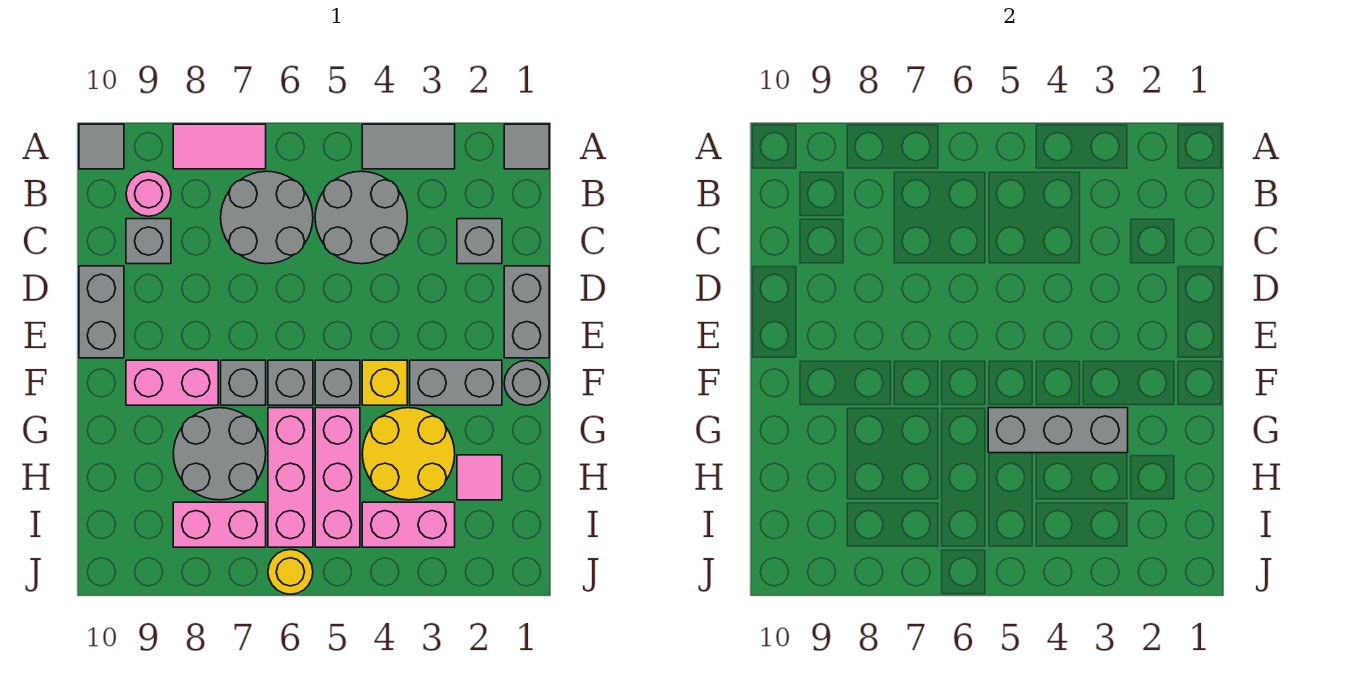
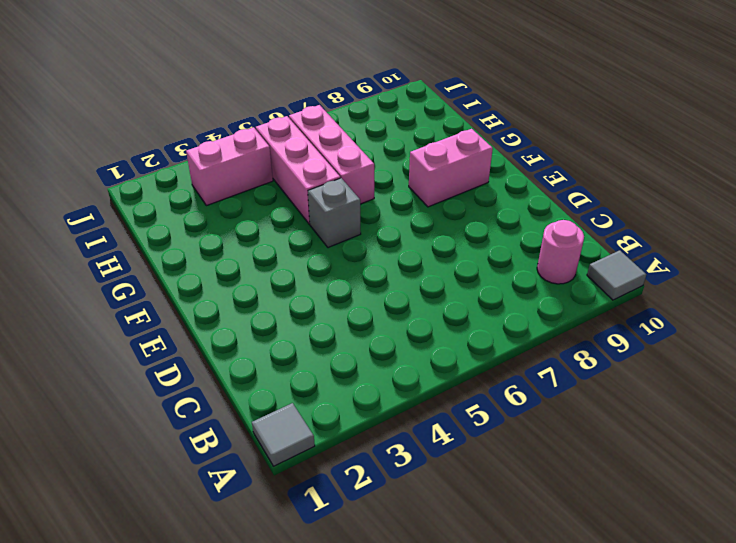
none -> grey tile A3:A4 level 1
none -> pink tile A7:A8 level 1
none -> grey round brick B4:C5 level 1

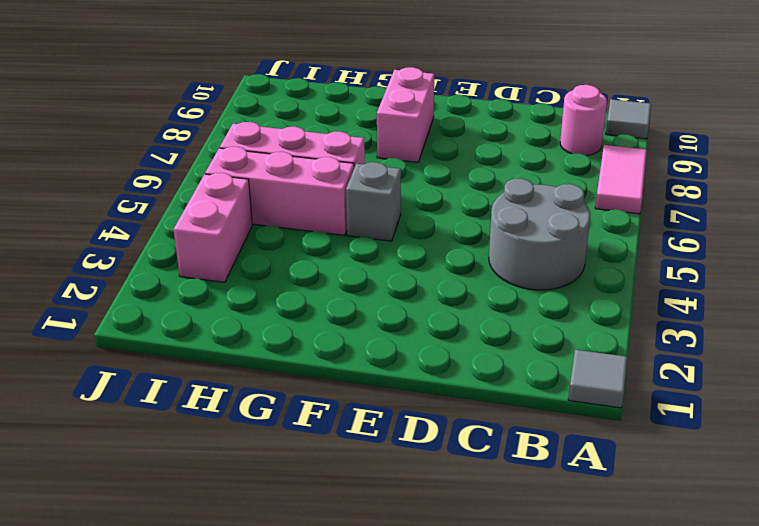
none -> grey tile A3:A4 level 1
none -> grey round brick B6:C7 level 1
none -> grey brick C2 level 1

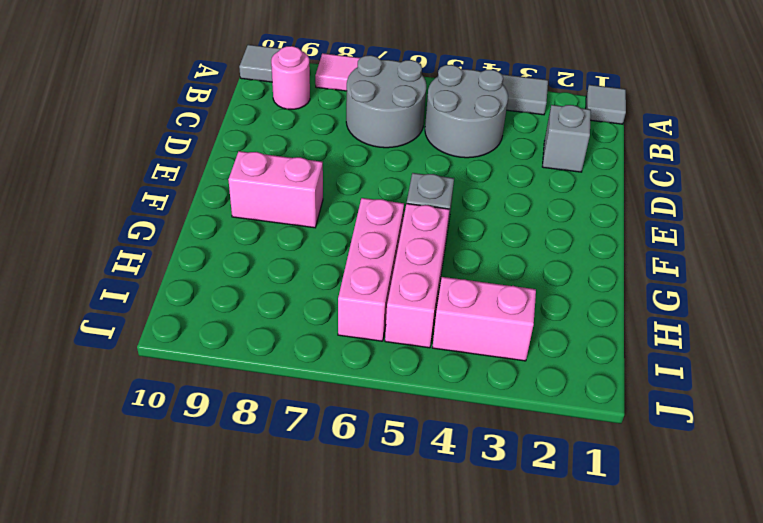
none -> grey brick C9 level 1
none -> grey brick D1:E1 level 1
none -> grey brick D10:E10 level 1

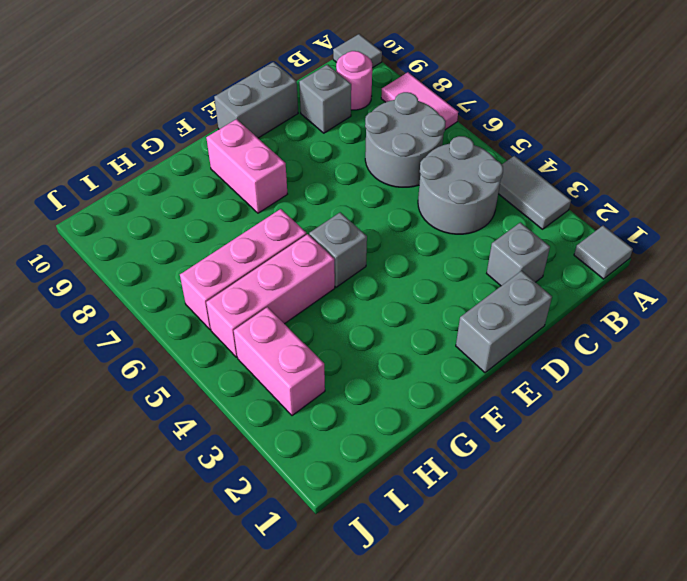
none -> grey round brick F1 level 1
none -> grey brick F2:F3 level 1
none -> yellow brick F4 level 1

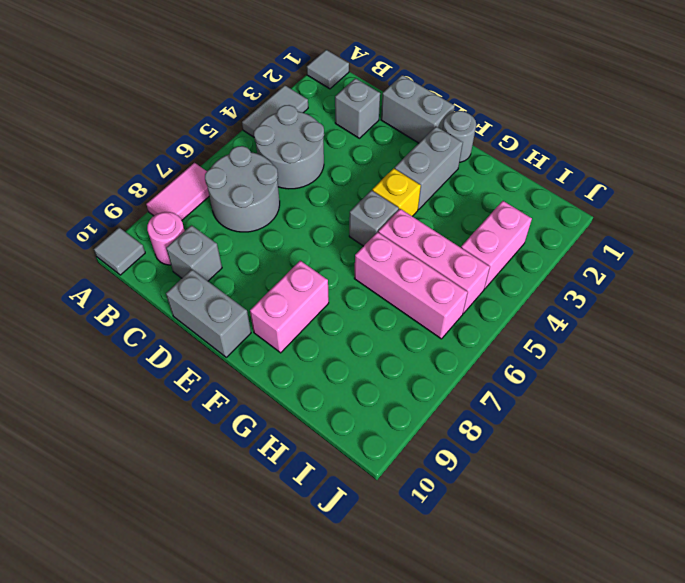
none -> grey brick F6 level 1
none -> grey brick F7 level 1
none -> yellow round brick G3:H4 level 1

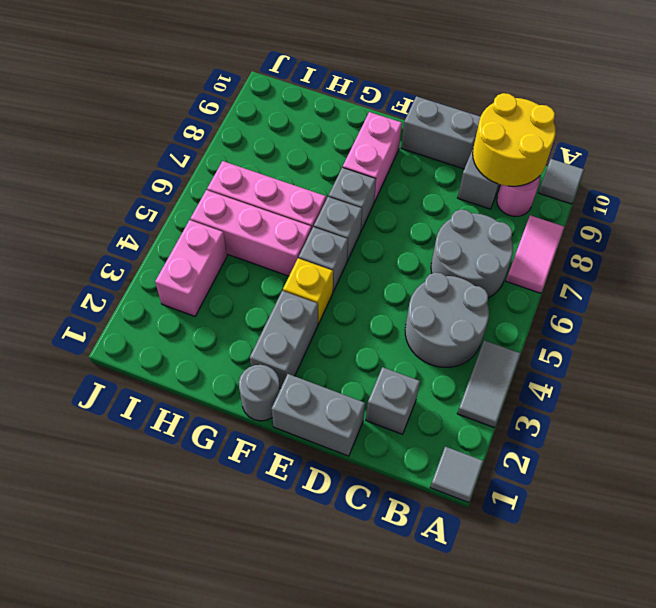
yellow round brick B9:C10 level 2 -> yellow round brick G3:H4 level 1
none -> grey round brick G7:H8 level 1
none -> pink tile H2 level 1
none -> pink brick I7:I8 level 1

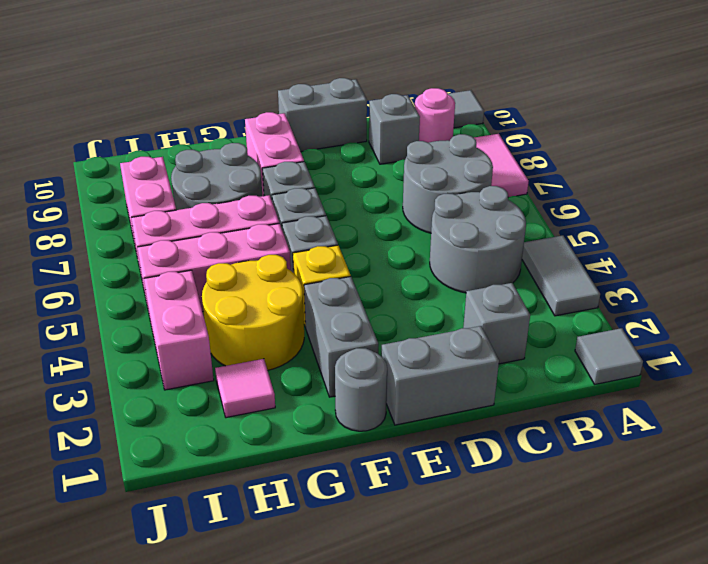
none -> yellow round brick J6 level 1
none -> grey brick G3:G5 level 2

